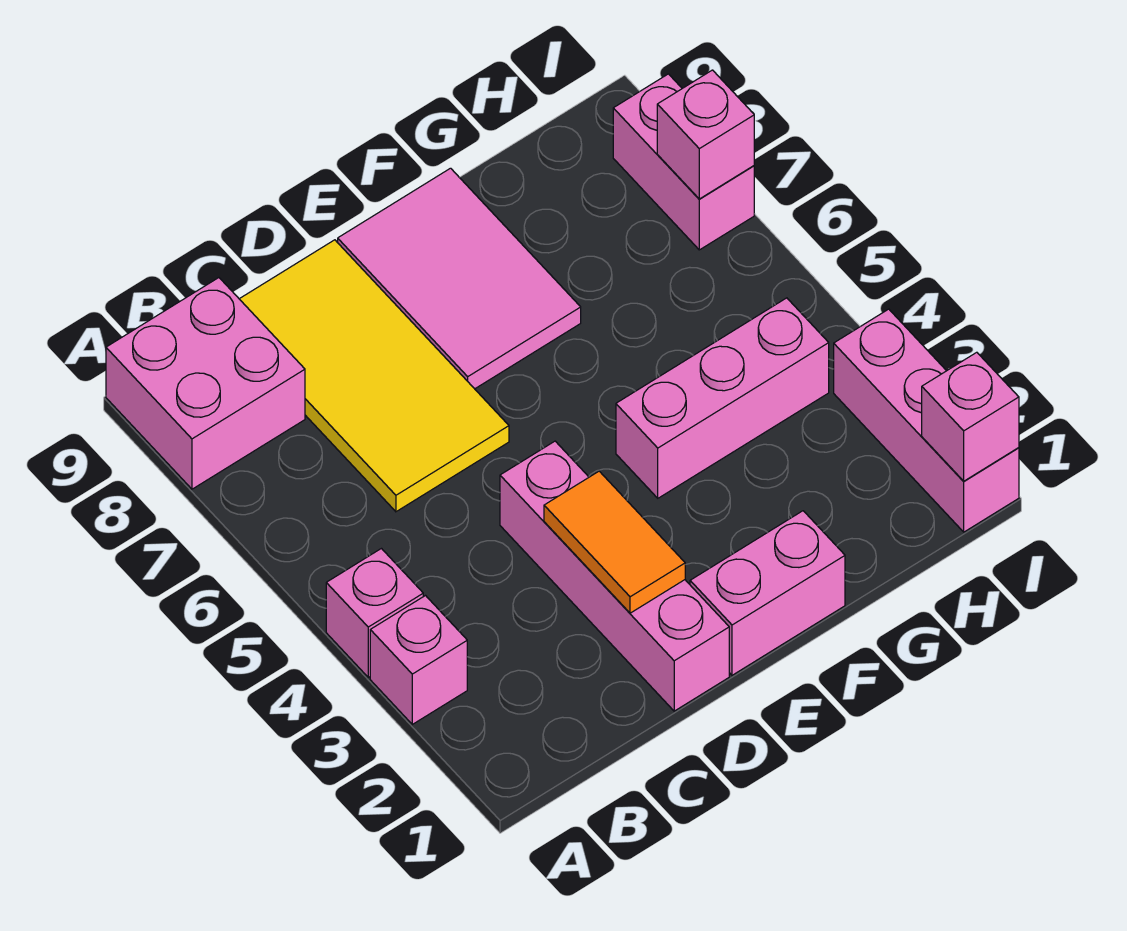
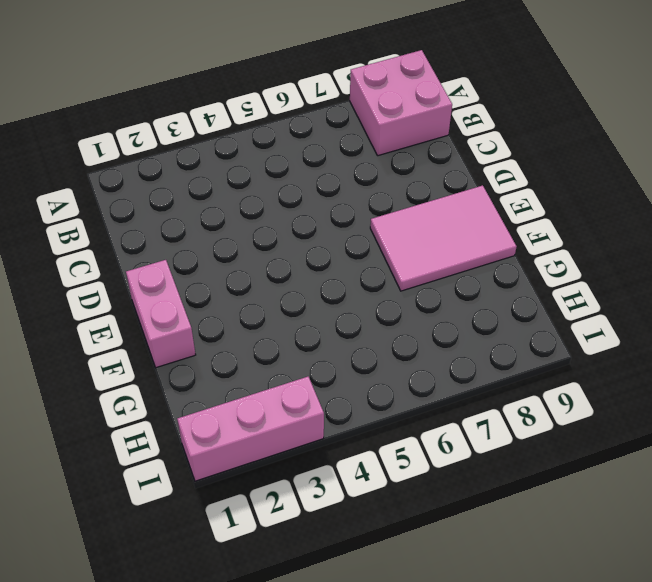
none -> pink brick A3 level 1
none -> pink brick A4 level 1
none -> yellow tile C6:D9 level 1

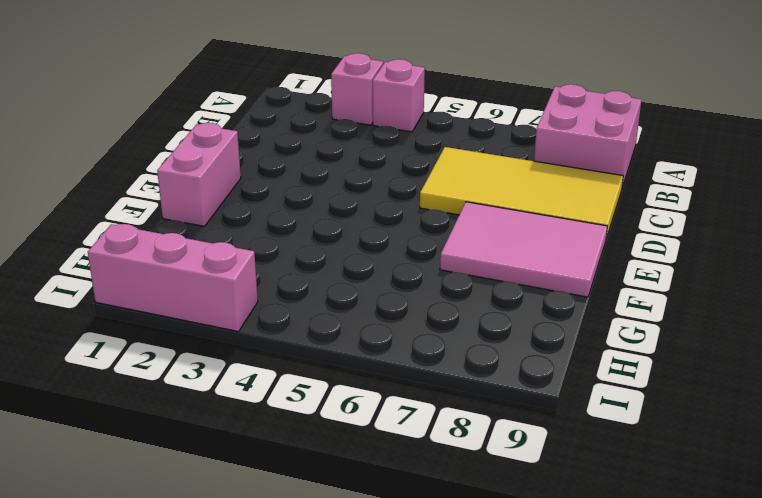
none -> pink brick D1:D4 level 1
none -> pink brick F4:H4 level 1
none -> pink brick I7:I8 level 1

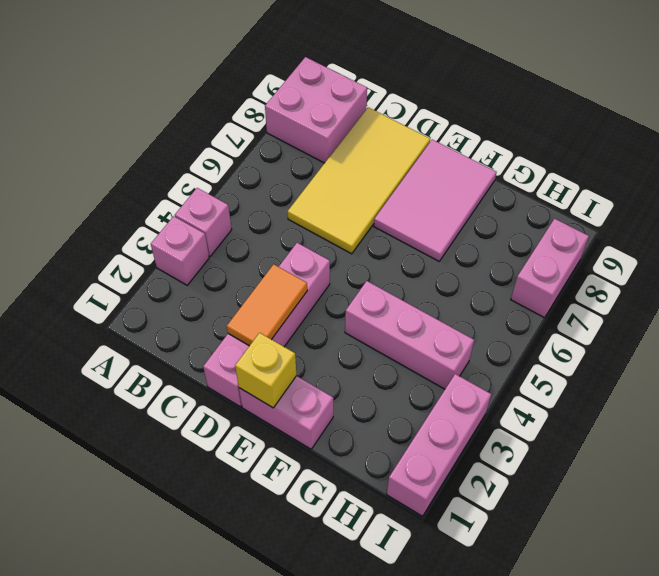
yellow brick E1 level 2 -> none
none -> pink brick I1 level 2
none -> pink brick I7 level 2

